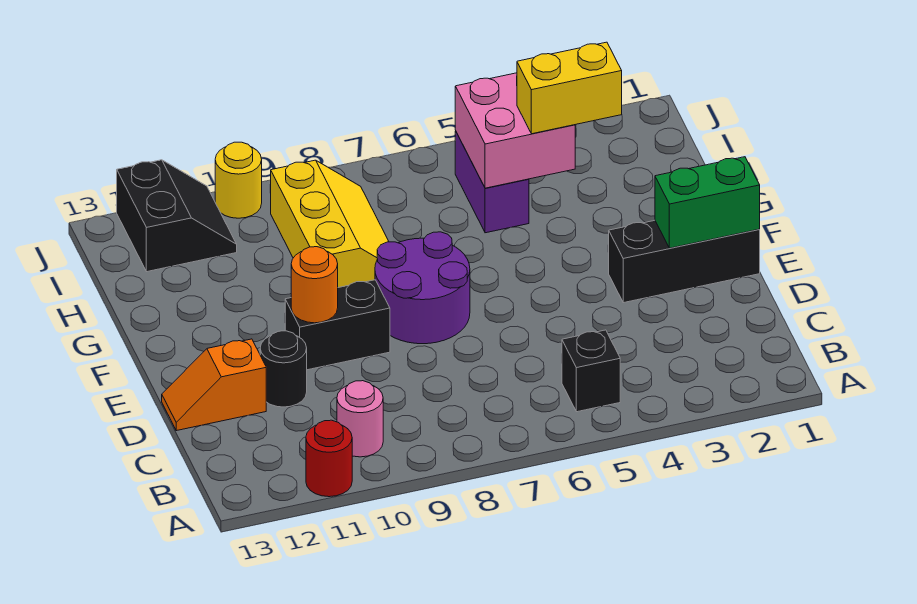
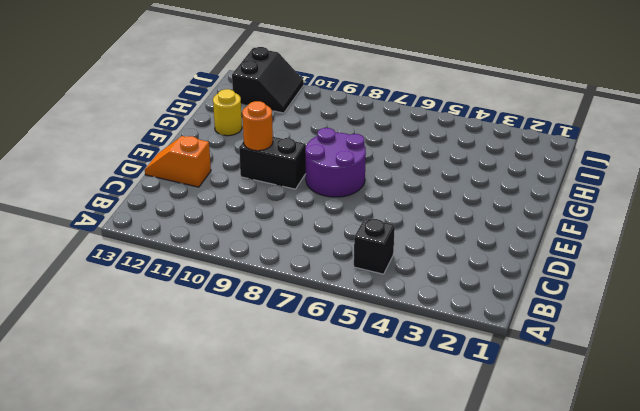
yellow round brick G12 level 1 -> yellow round brick J10 level 1
none -> red round brick A11 level 1
none -> pink round brick B10 level 1
none -> black round brick D11 level 1

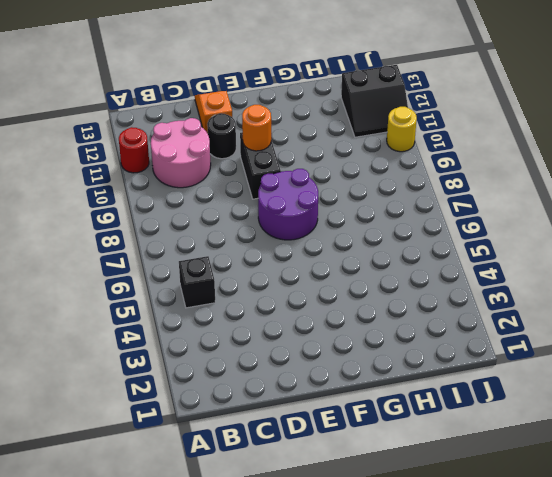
pink round brick B10:C11 level 1 -> pink round brick B10 level 1
none -> black brick E1:E3 level 1
none -> yellow slope G8:I9 level 1 top 9
none -> purple brick H5:I5 level 1

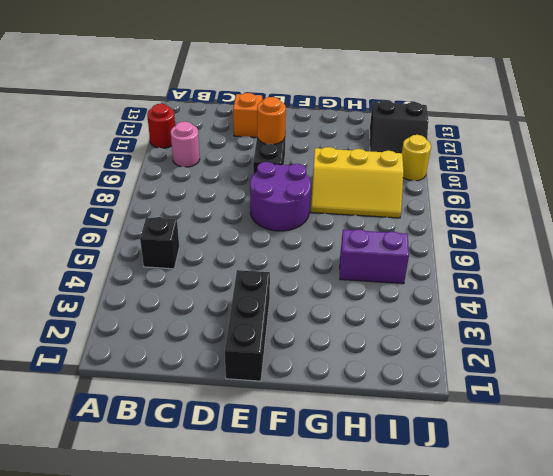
none -> black round brick D11 level 1
none -> green brick E1:E2 level 2
none -> pink brick H4:I5 level 2

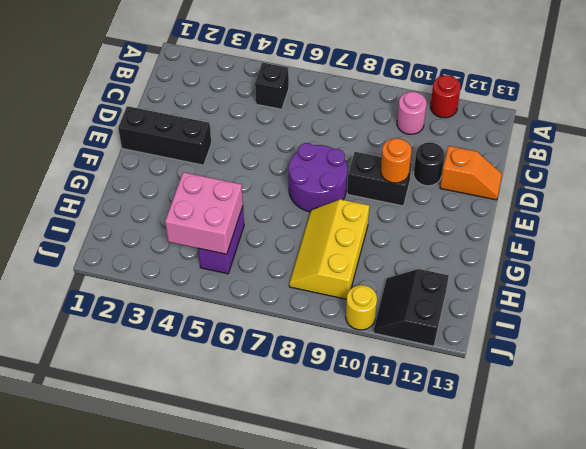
none -> green brick E1:E2 level 2
none -> yellow brick H3:H4 level 3

